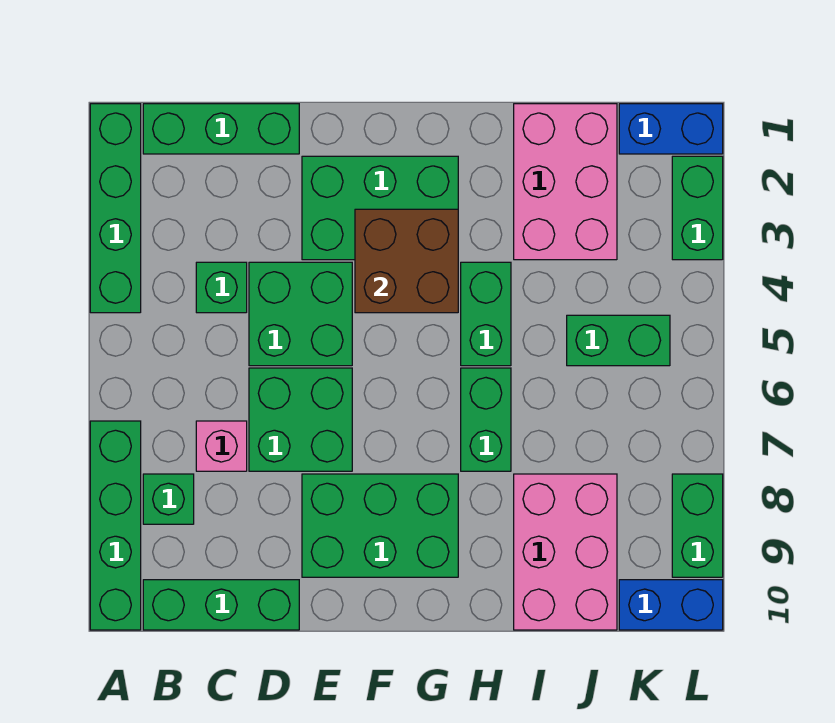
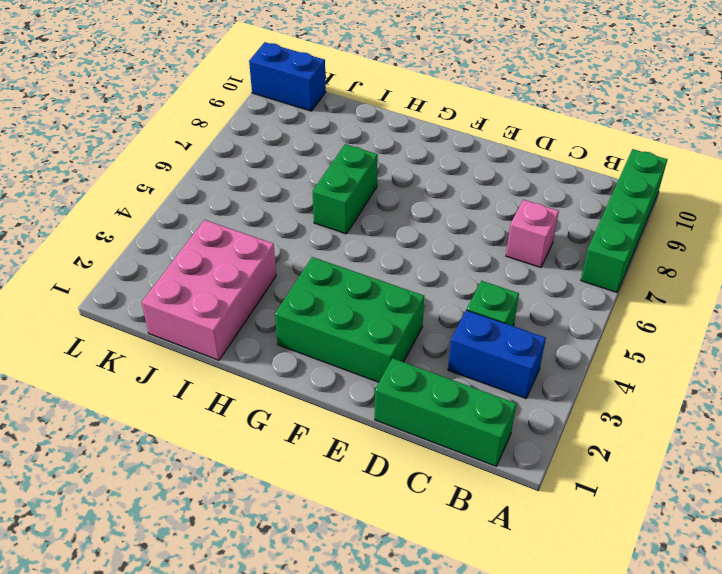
blue brick B3:C3 level 1 -> blue brick K1:L1 level 1
none -> green brick A1:A4 level 1
none -> green brick B8 level 1
none -> green brick B10:D10 level 1

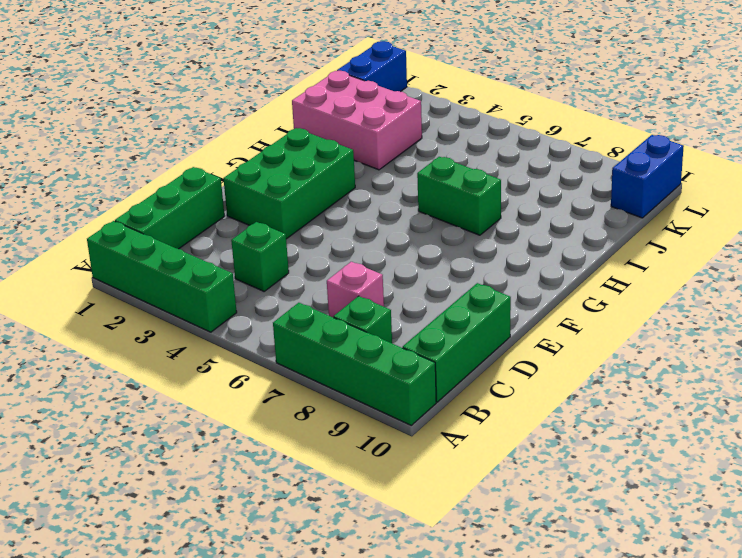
none -> green brick D4:E5 level 1
none -> green brick D6:E7 level 1
none -> green brick E8:G9 level 1

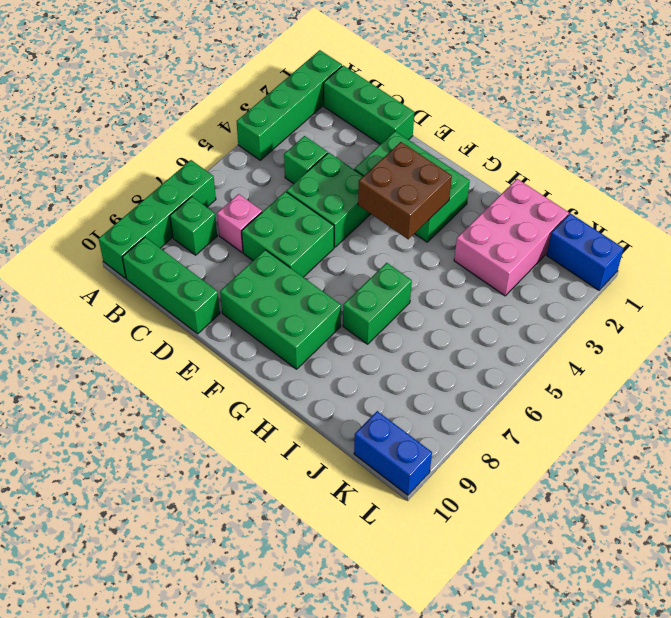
none -> green brick H4:H5 level 1
none -> pink brick I8:J10 level 1
none -> green brick J5:K5 level 1

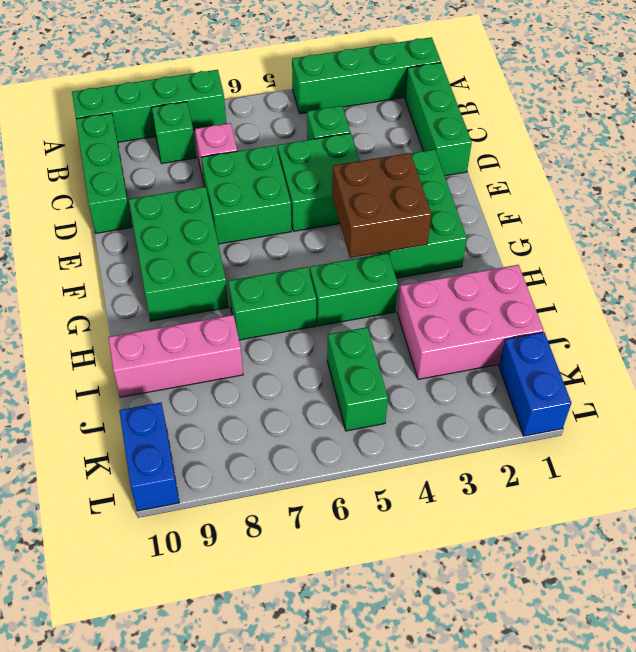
pink brick I8:I10 level 1 -> pink brick I8:J10 level 1
none -> green brick L2:L3 level 1
none -> green brick L8:L9 level 1

